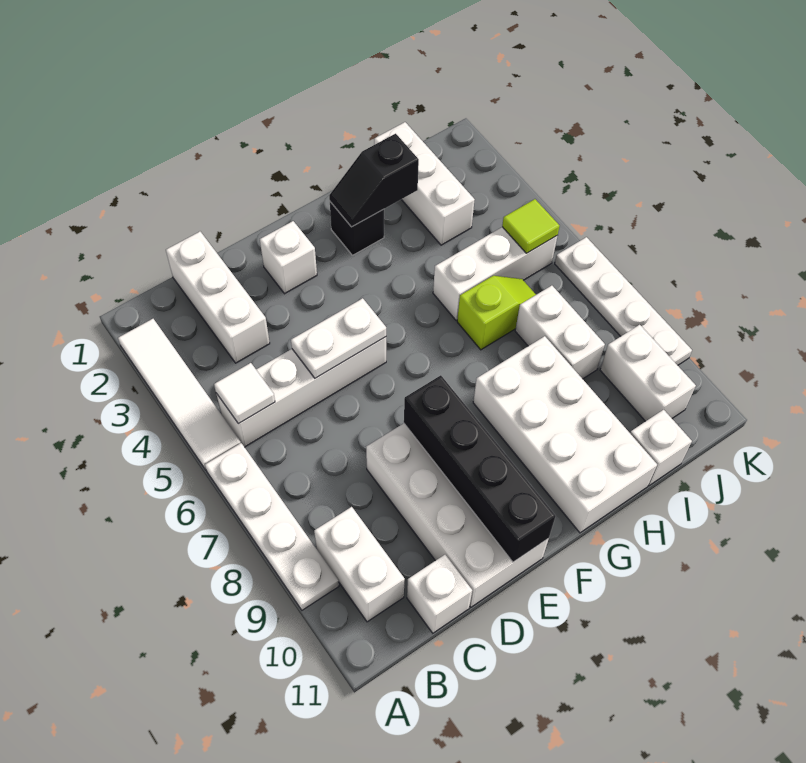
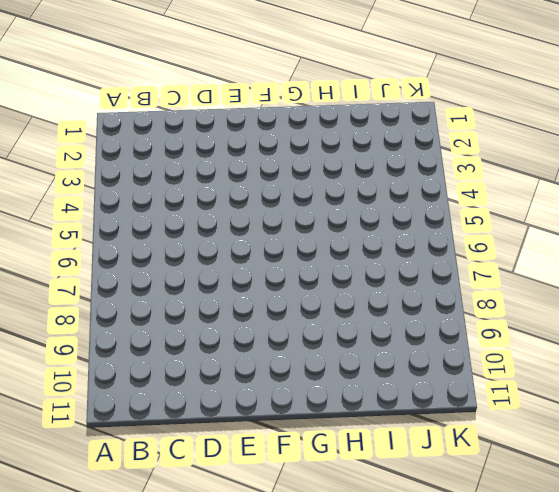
none -> white tile A2:A5 level 1
none -> white plate A6:A9 level 1
none -> white brick B5:E5 level 1

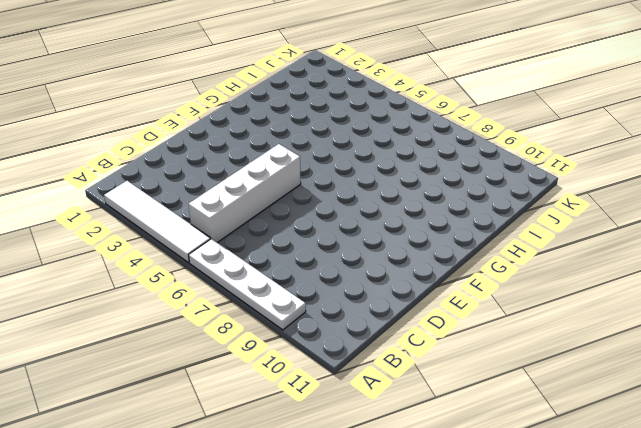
none -> white brick B9:B10 level 1
none -> white brick C1:C3 level 1
none -> white brick C11 level 1

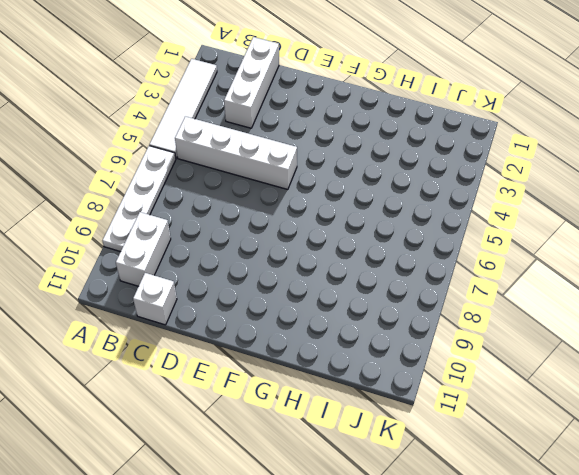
none -> white brick D8:E11 level 1
none -> white brick E2 level 1
none -> black brick G2 level 1

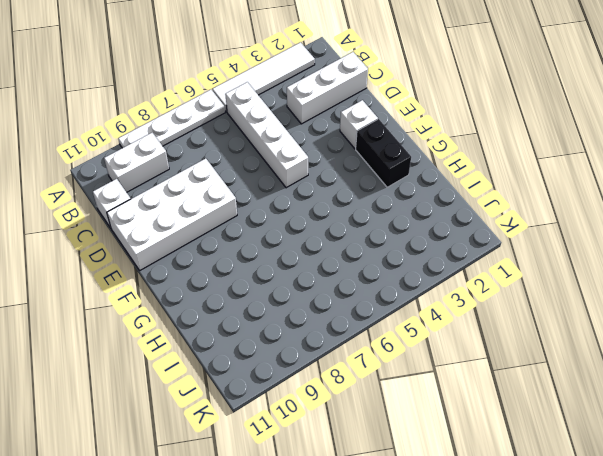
black brick F2:G2 level 1 -> black brick G2 level 1
none -> white brick G8:H11 level 1
none -> white brick H5:J5 level 1
none -> lime slope H6:I6 level 1 top H

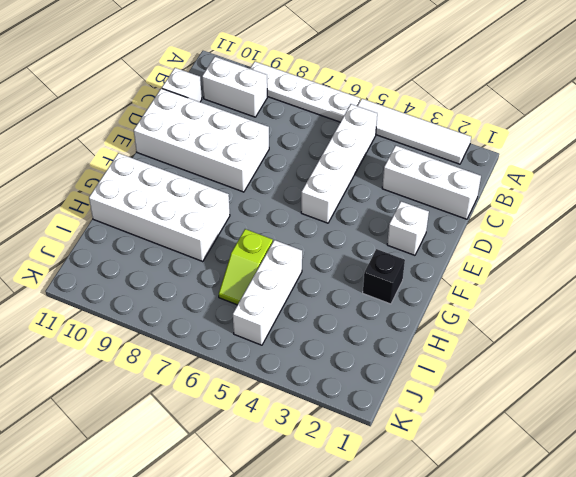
none -> white brick I1:I3 level 1
none -> white brick I7:I8 level 1
none -> white brick I11 level 1

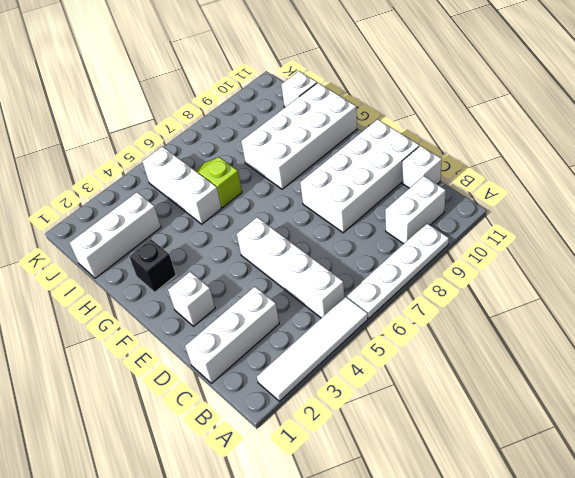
none -> white brick I7:I8 level 1
none -> white brick J9:J10 level 1
none -> white plate K6:K9 level 1

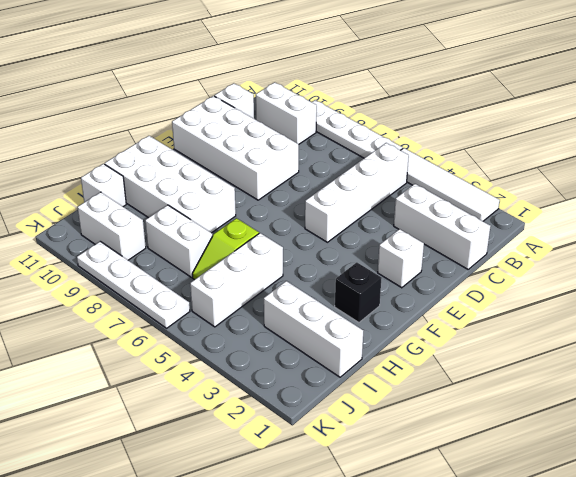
none -> white tile B5 level 2
none -> white plate D5:E5 level 2
none -> black brick E8:E11 level 2

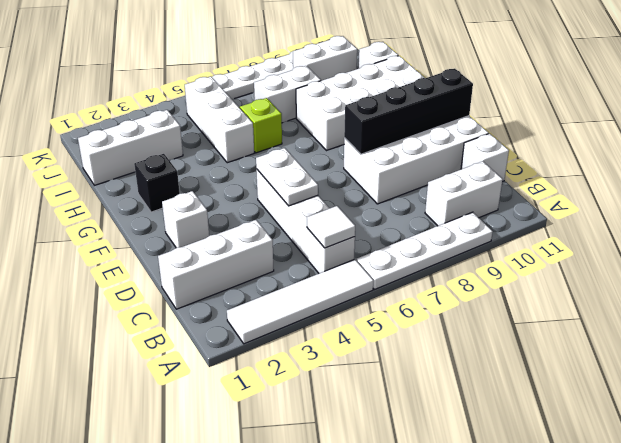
none -> black slope G2:H2 level 2 top H
none -> lime tile J5 level 2

